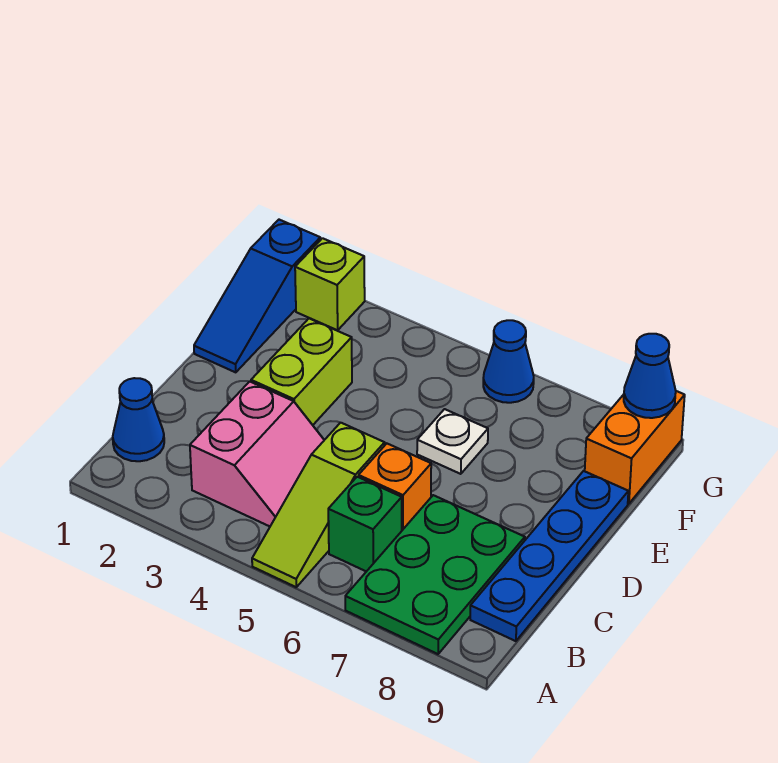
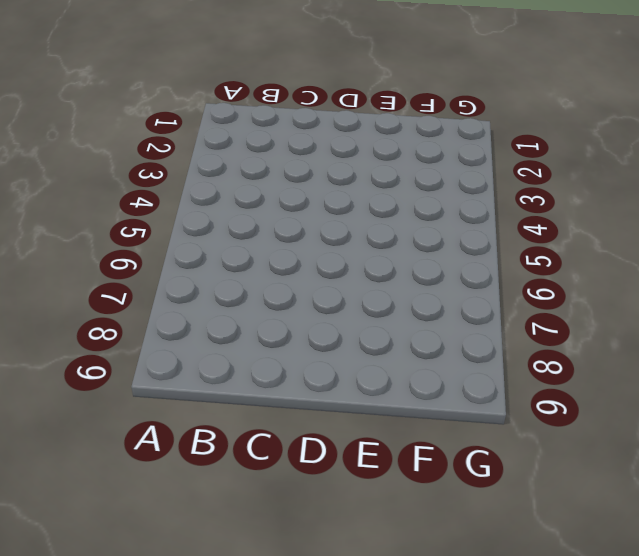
none -> lime slope A5:C5 level 1 top C
none -> green plate A7:C8 level 1
none -> blue cone B1 level 1

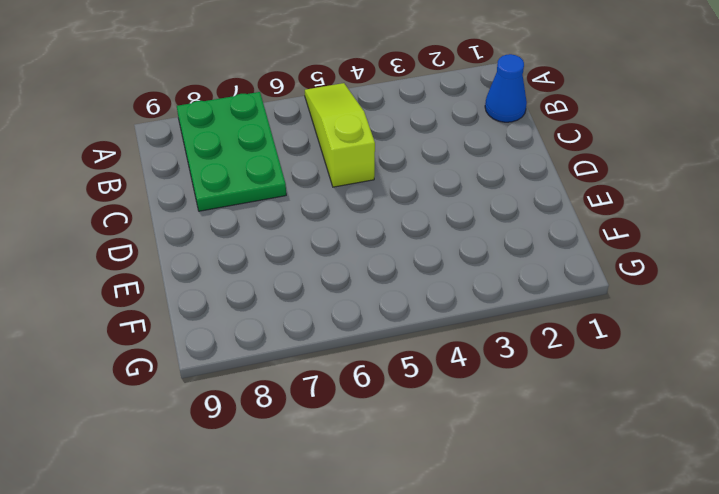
none -> pink slope B3:C4 level 1 top 3
none -> green brick B6 level 1
none -> blue plate B9:E9 level 1

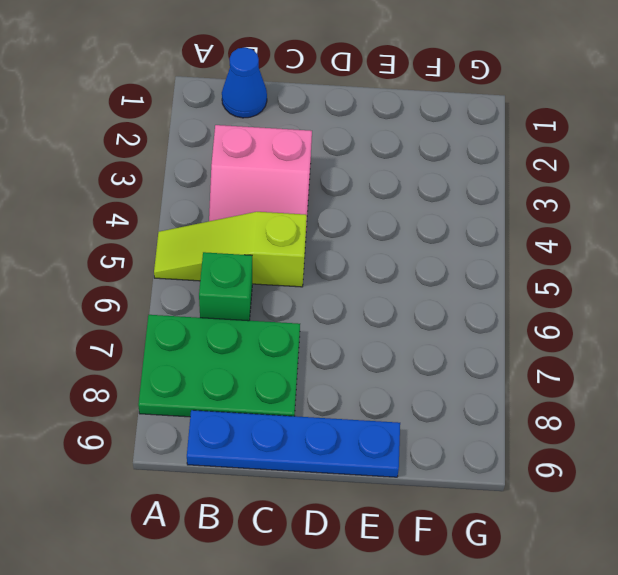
none -> orange brick C6 level 1
none -> lime brick D3:E3 level 1
none -> blue slope E1:G1 level 1 top G

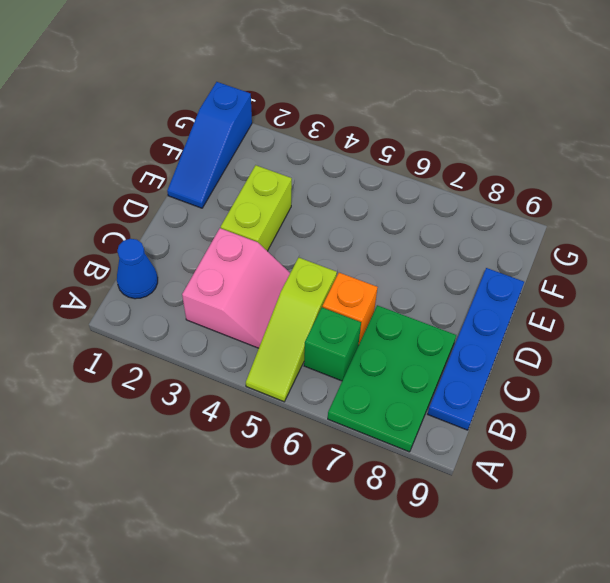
none -> white plate E6 level 1
none -> orange brick F9:G9 level 1
none -> lime brick G2 level 1

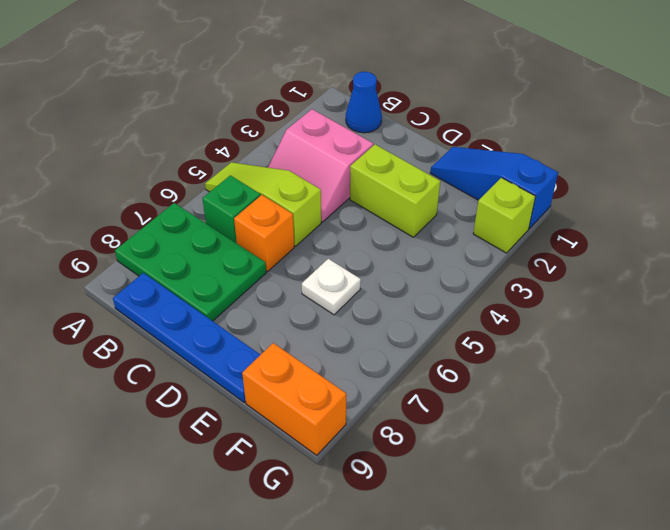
none -> blue cone G6 level 1
none -> blue cone G9 level 2

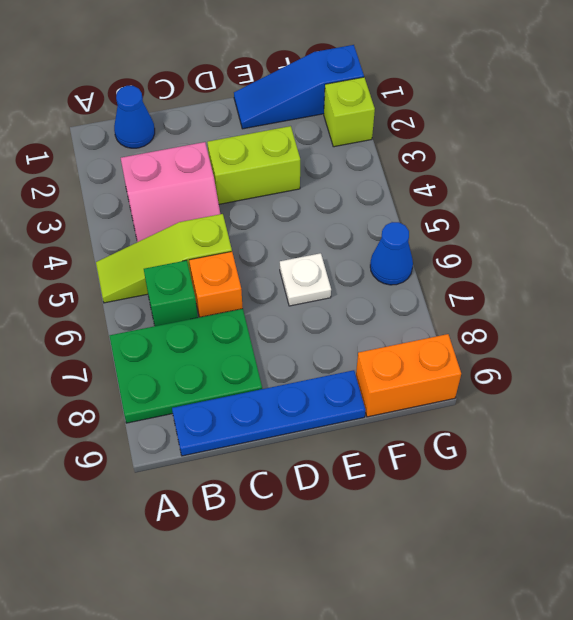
none -> blue cone G9 level 2

